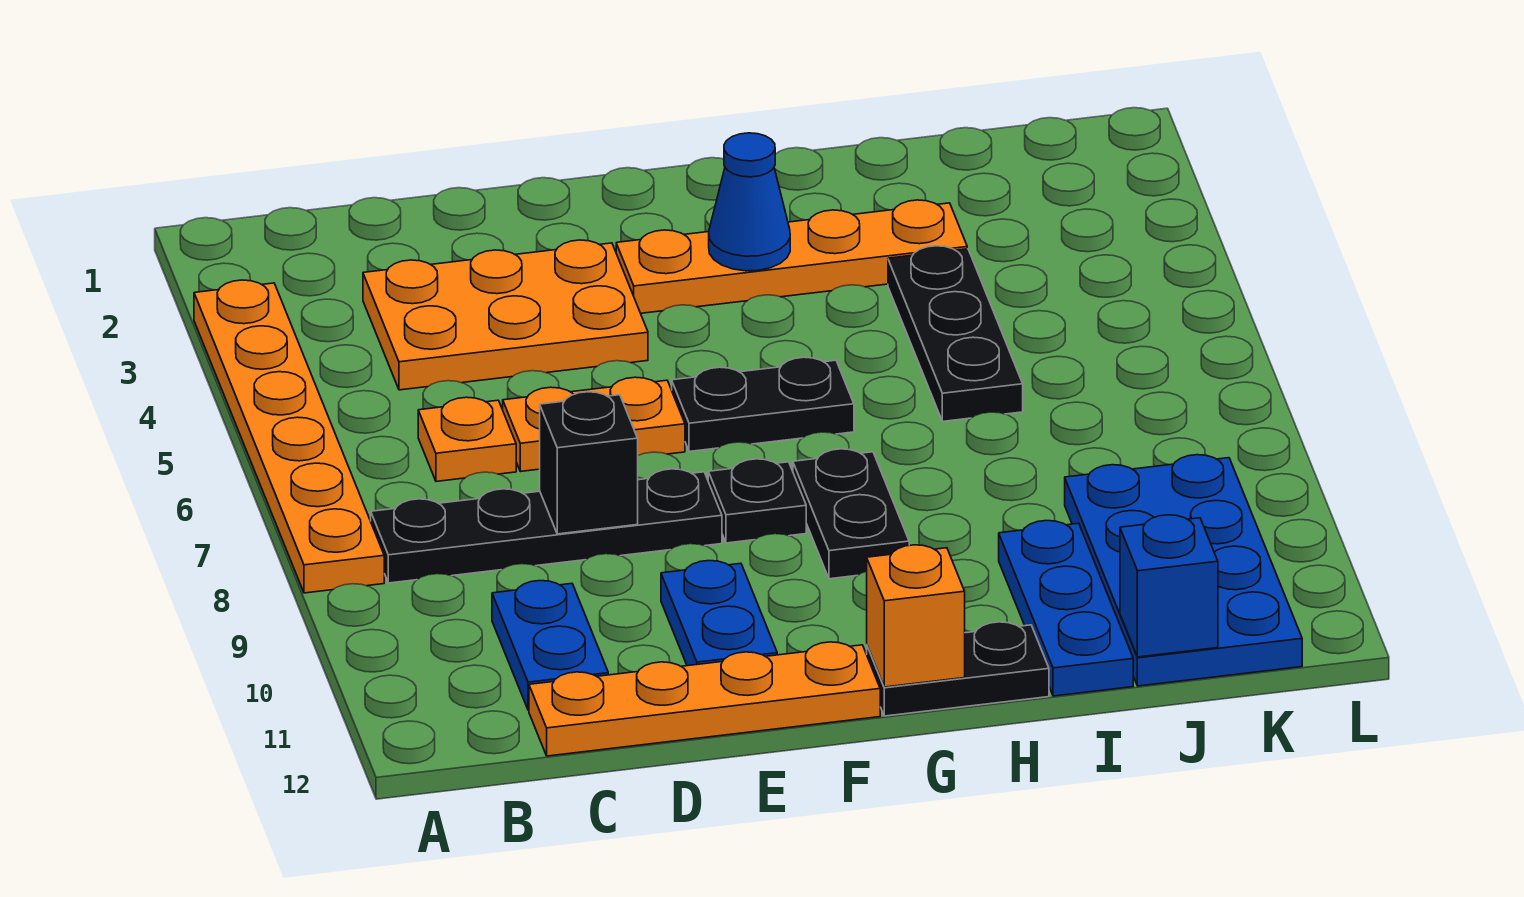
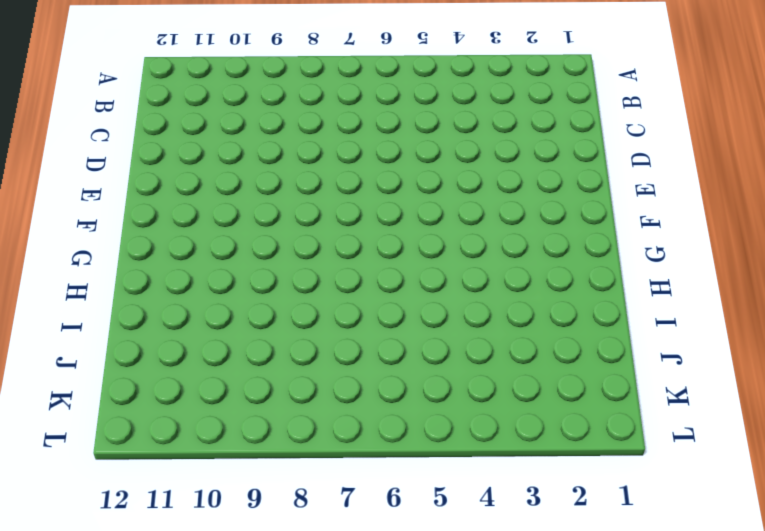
none -> orange plate A3:A8 level 1
none -> black plate B8:E8 level 1
none -> orange plate C3:E4 level 1

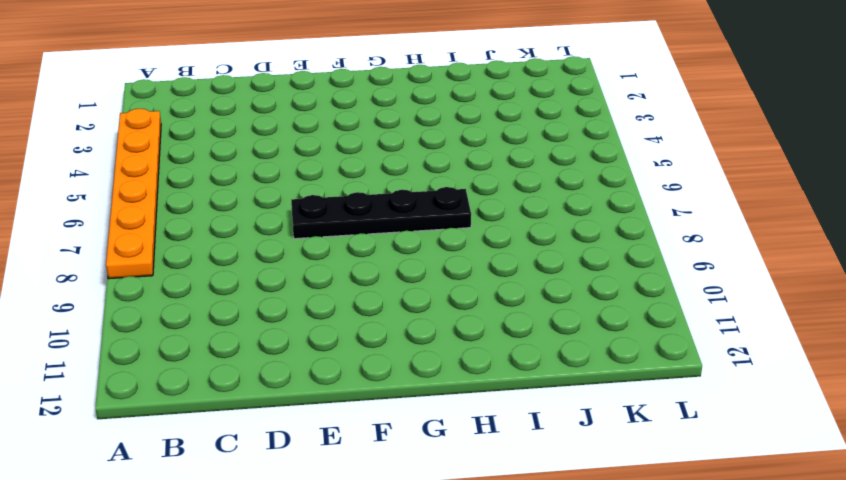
black plate E7:H7 level 1 -> black plate B8:E8 level 1
none -> orange plate C3:E4 level 1
none -> orange plate C6 level 1
none -> blue plate C10:C11 level 1

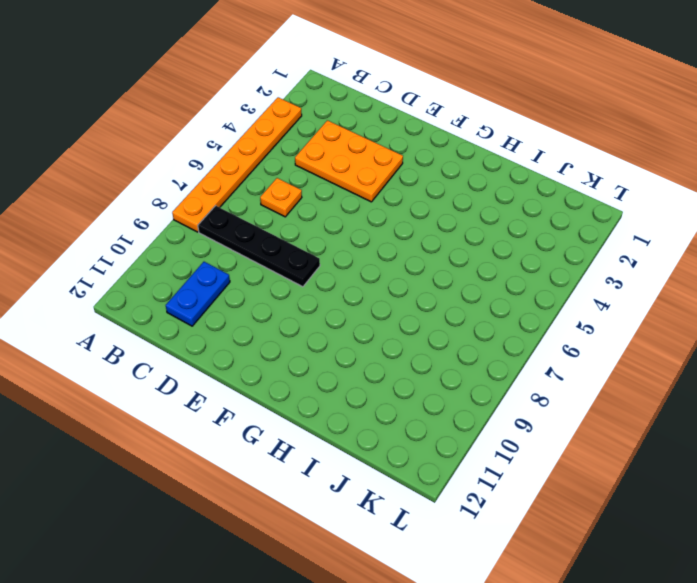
none -> orange plate C12:F12 level 1
none -> orange plate D6:E6 level 1
none -> blue plate E10:E11 level 1

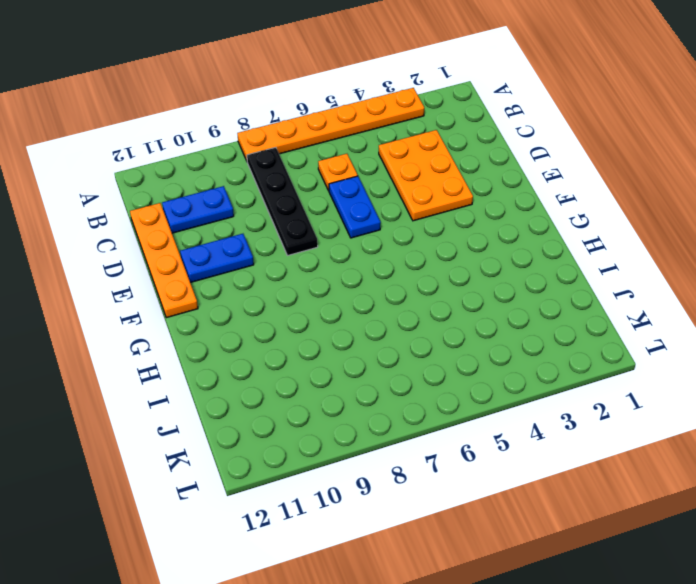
blue plate D6:E6 level 1 -> orange plate D6:E6 level 1
none -> orange plate F3:I3 level 1
none -> black plate F6:G6 level 1
none -> black plate F8 level 1

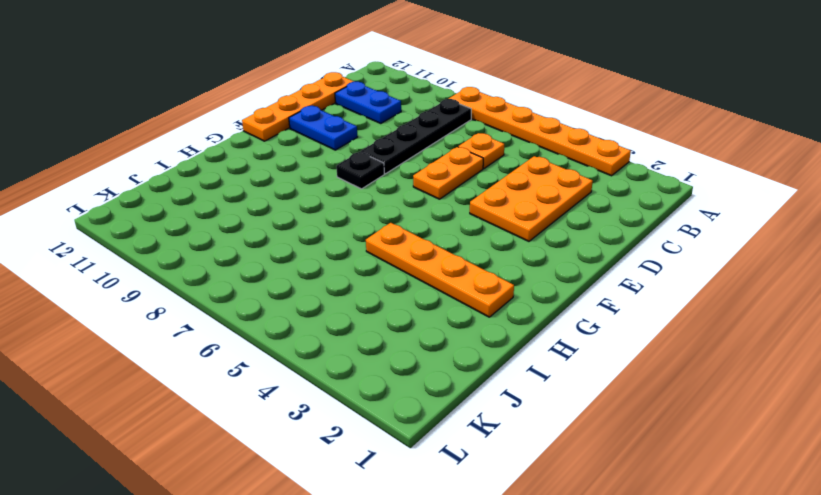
orange plate H2:H5 level 1 -> orange plate F3:I3 level 1
none -> black plate F6:G6 level 1
none -> black plate G8:G9 level 1
none -> black plate G12:H12 level 1

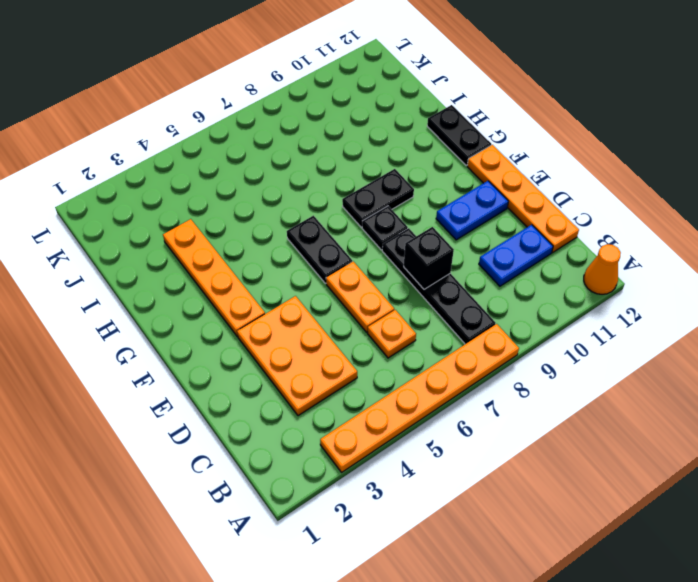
orange cone A12 level 1 -> none
none -> black plate I4:I6 level 1
none -> blue plate I10:I12 level 1
none -> blue plate J9:K12 level 1

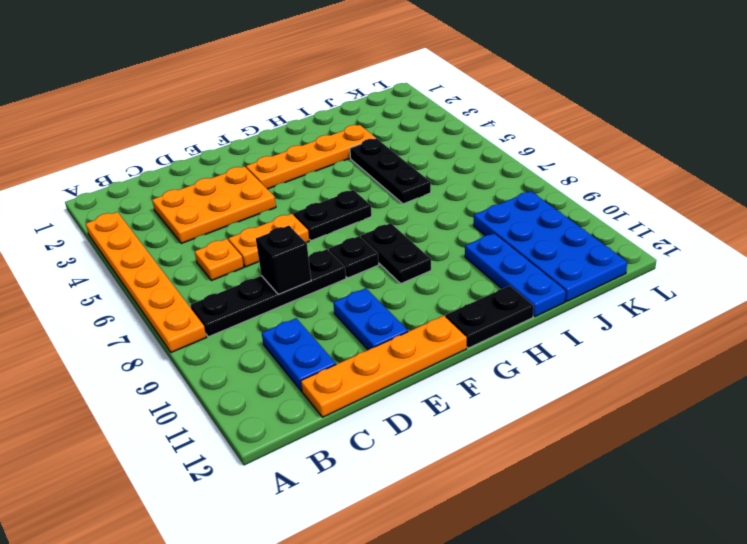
none -> blue cone G3 level 2
none -> orange brick G12 level 2
none -> blue brick J12 level 2

